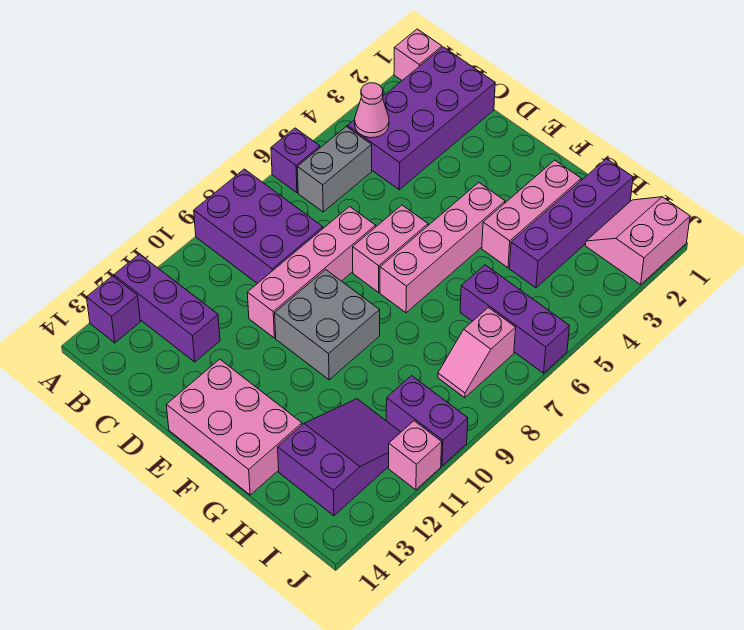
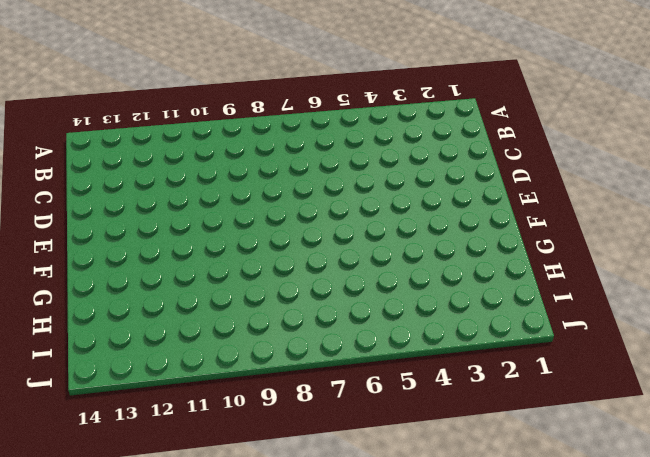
none -> pink brick A1 level 1
none -> purple brick A6 level 1
none -> purple brick A8:C9 level 1

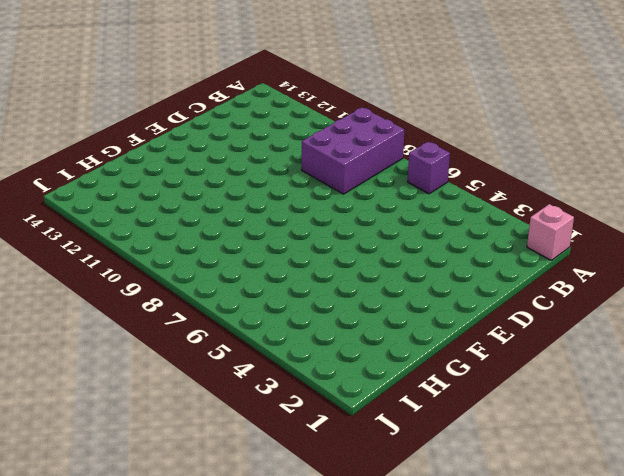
none -> purple brick A12:C12 level 1
none -> purple brick A13 level 1
none -> purple brick B1:C4 level 1

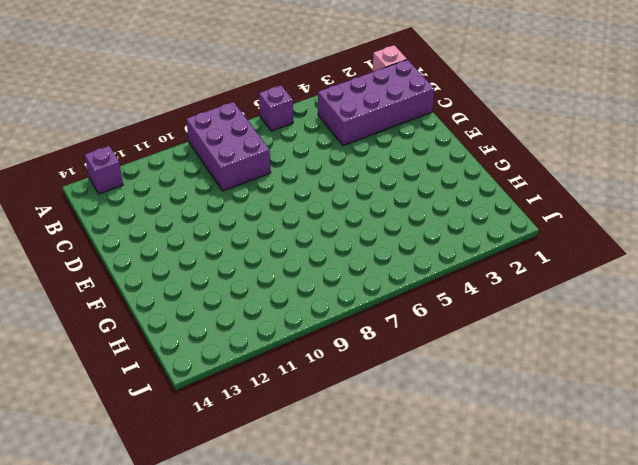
none -> purple brick A12:C12 level 1
none -> grey brick B5:B6 level 1
none -> pink brick D7:D10 level 1

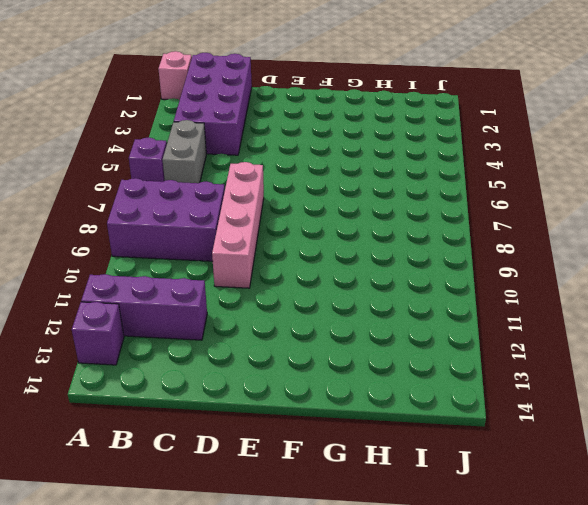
none -> pink brick E6:E7 level 1
none -> grey brick E9:F10 level 1
none -> pink brick E13:G14 level 1

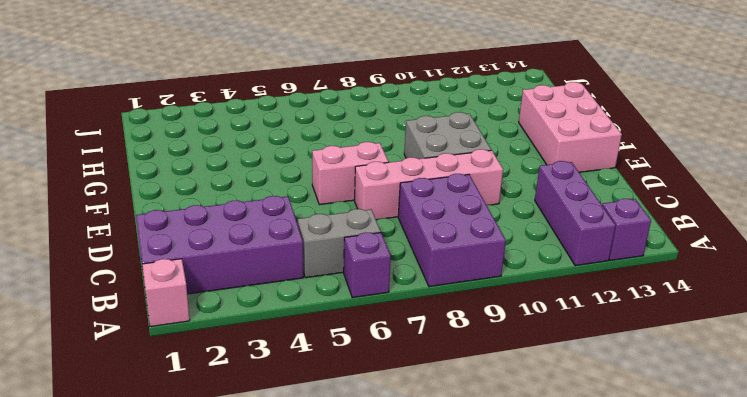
none -> pink brick F4:F7 level 1
none -> pink brick G2:G4 level 1
none -> purple brick H1:H4 level 1

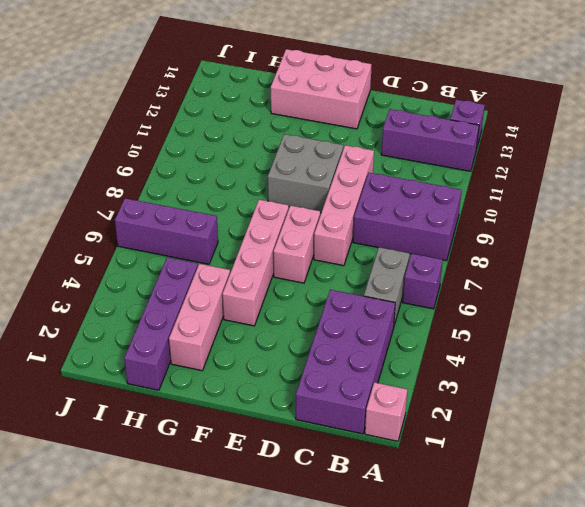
none -> purple slope H11:I13 level 1 top 13
none -> pink slope I1:J2 level 1 top J
none -> pink slope I7:I8 level 1 top 7

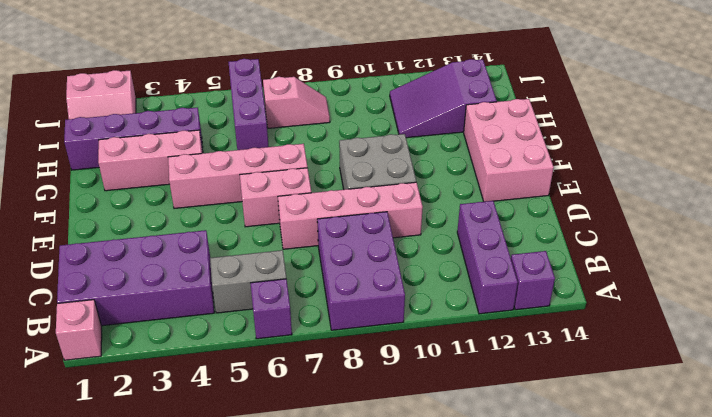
none -> purple brick I10:J10 level 1
none -> pink brick J11 level 1
none -> pink cone B4 level 2

